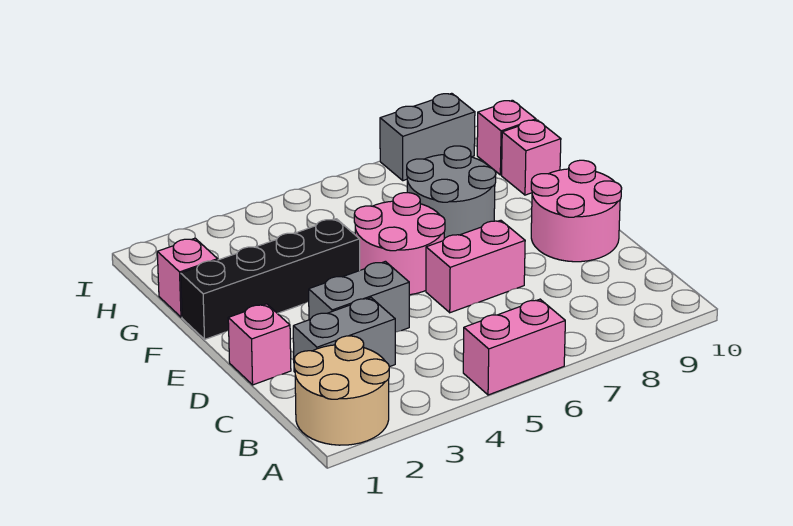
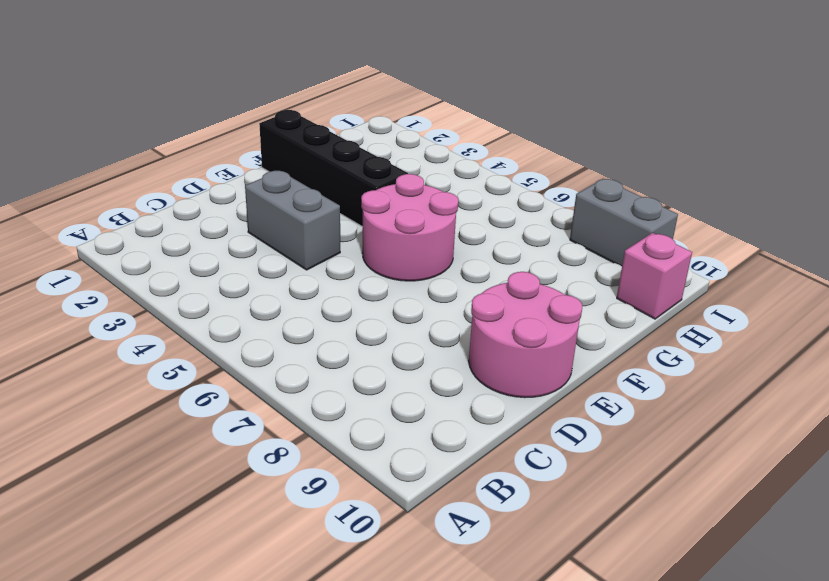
none -> tan round brick A1:B2 level 1
none -> pink brick A5:A6 level 1
none -> grey brick C2:C3 level 1

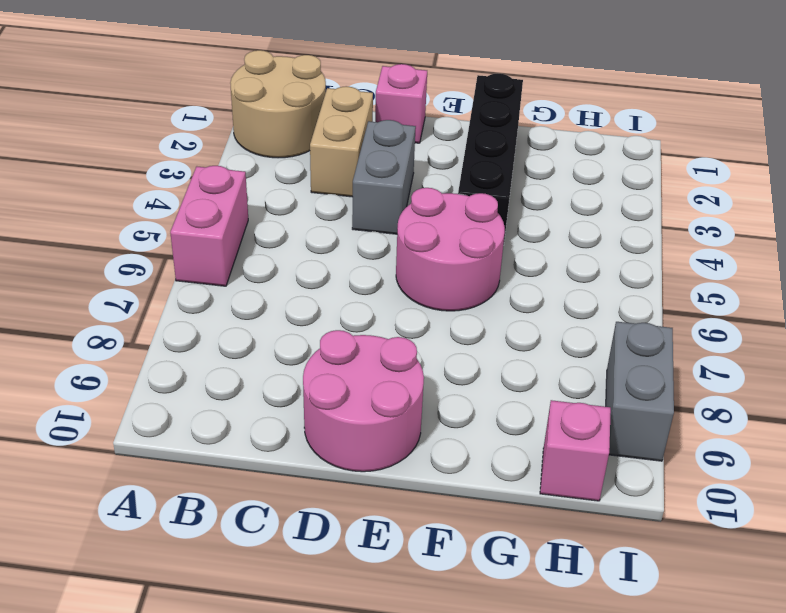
tan brick C2:C3 level 1 -> grey brick C2:C3 level 1
none -> pink brick D6:D7 level 1
none -> grey round brick F7:G8 level 1
none -> pink brick G1 level 1

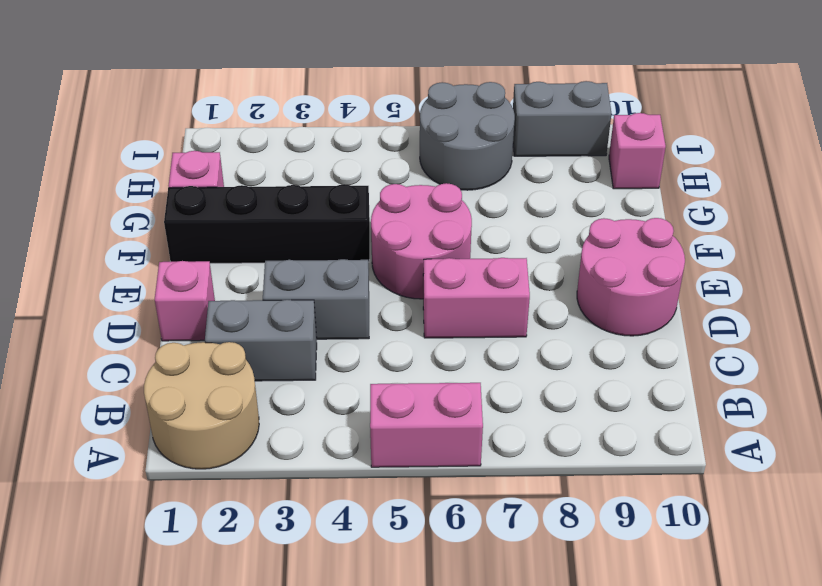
grey round brick H6:I7 level 1 -> grey round brick F7:G8 level 1
none -> pink brick G10 level 1

